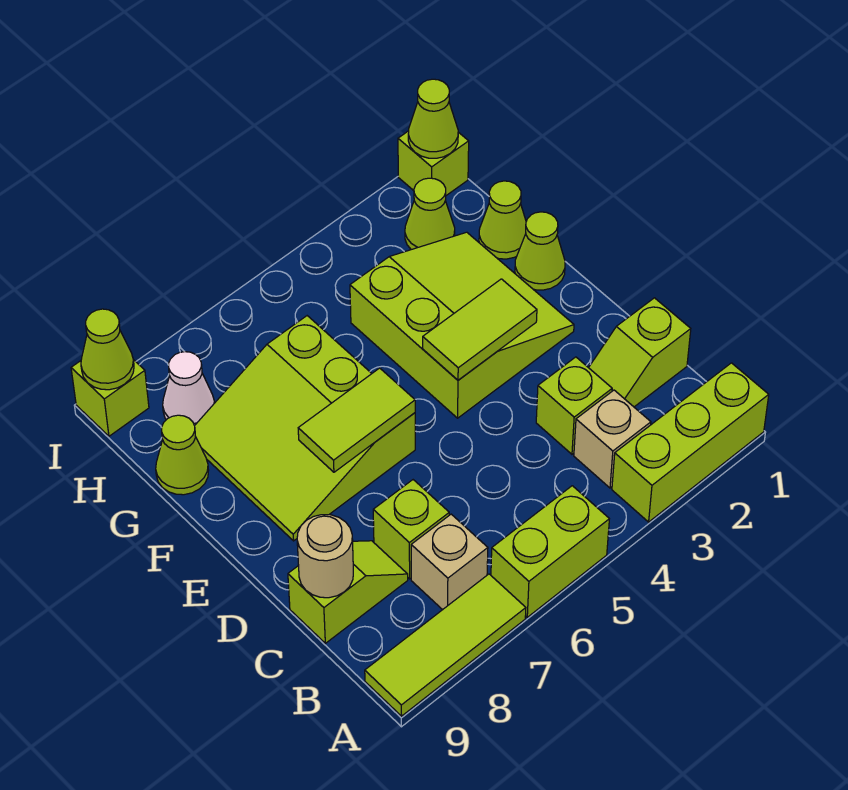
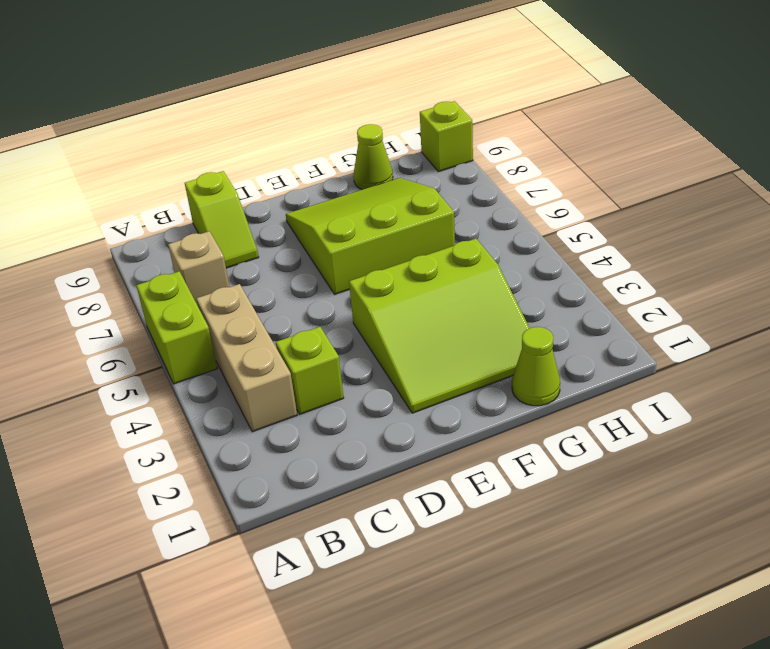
tan brick B3:B5 level 1 -> tan brick B3 level 1
none -> lime brick A1:A3 level 1
none -> lime tile A7:A9 level 1
none -> lime slope C1:C2 level 1 top 1

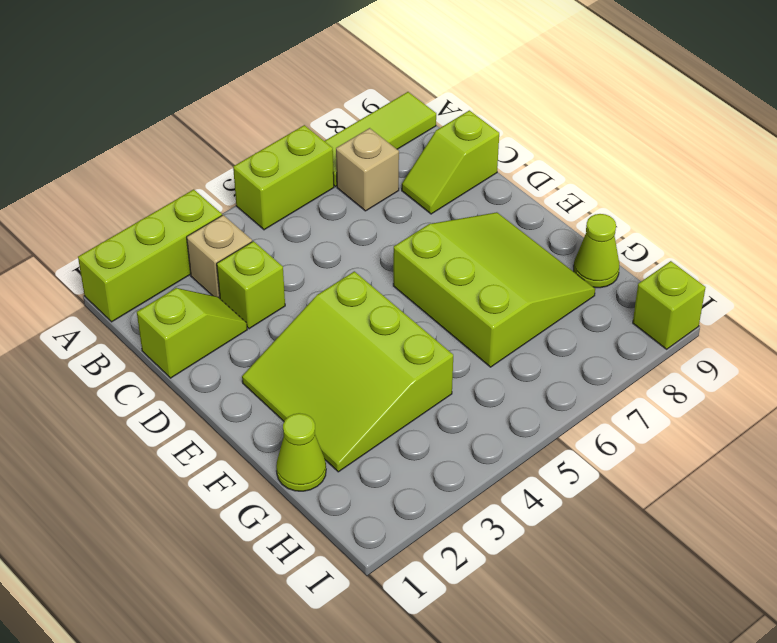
none -> lime brick C7 level 1
none -> lime cone F1 level 1
none -> lime cone H2 level 1

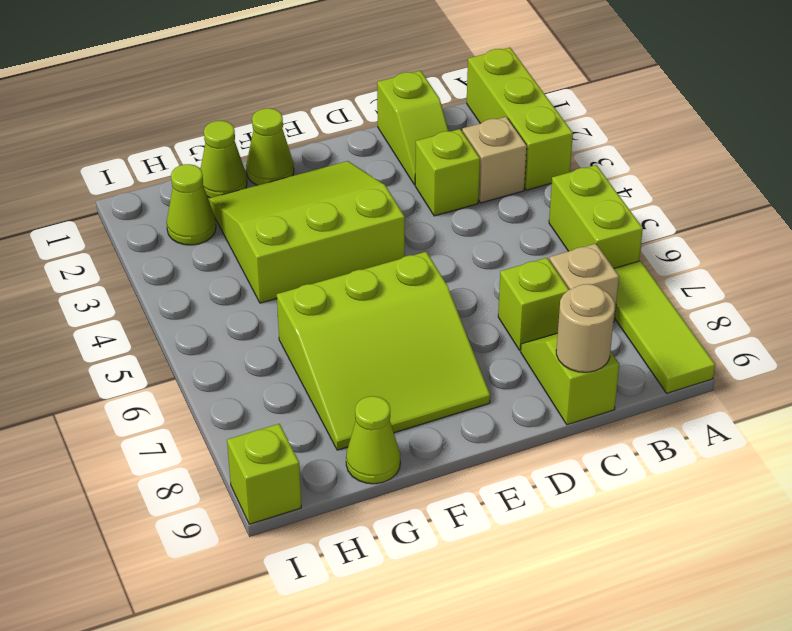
none -> white cone H8 level 1
none -> lime brick I1 level 1
none -> lime tile E3:E4 level 2

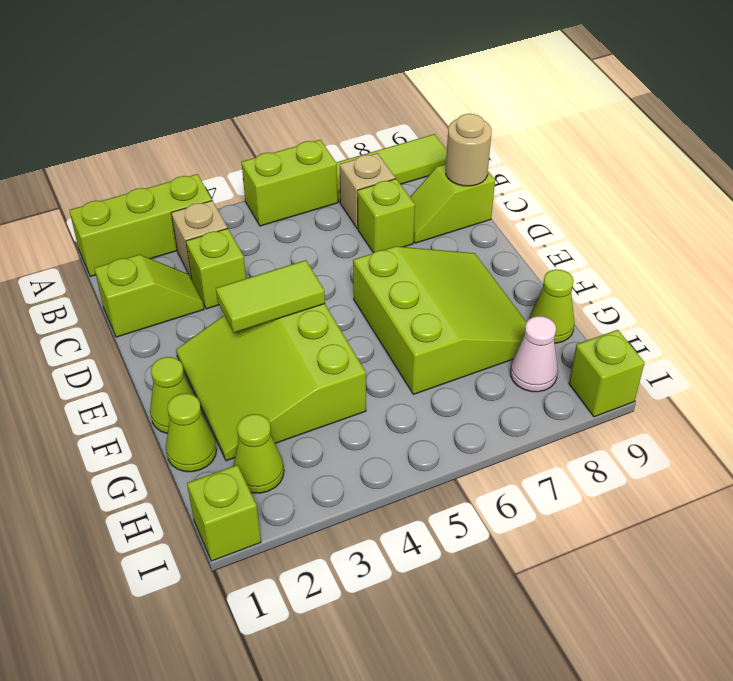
none -> lime tile E6:E7 level 2
none -> lime cone I1 level 2
none -> lime cone I9 level 2

